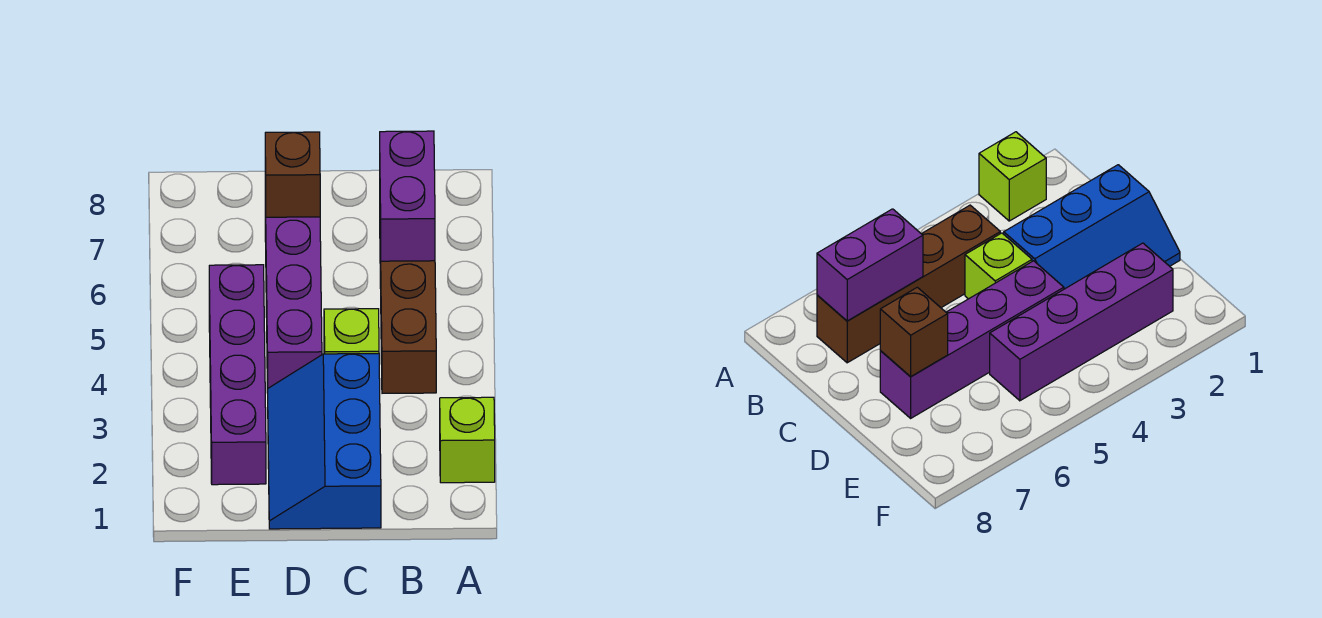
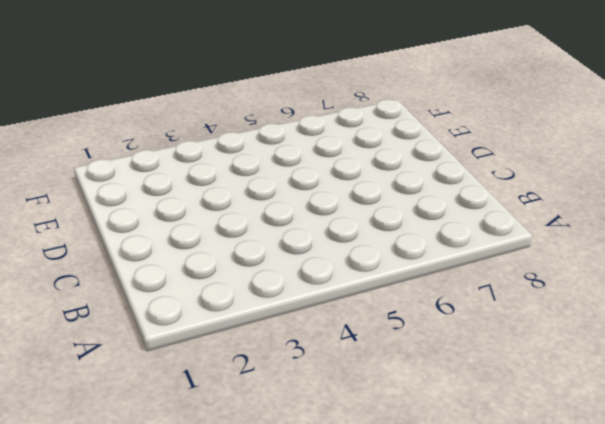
none -> lime brick A2 level 1
none -> brown brick B4:B7 level 1

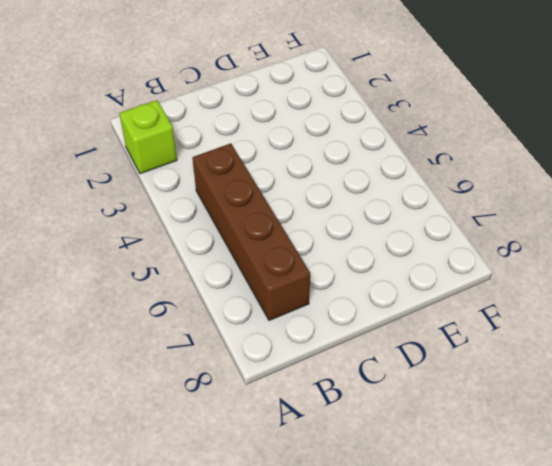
none -> blue slope C1:D3 level 1 top C
none -> lime brick C4 level 1

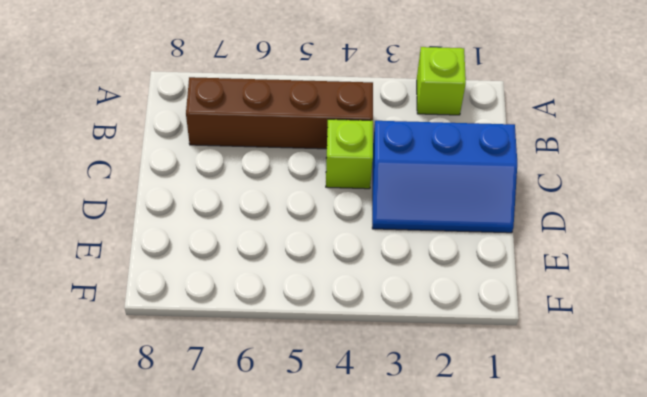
none -> purple brick D4:D7 level 1
none -> purple brick E2:E5 level 1

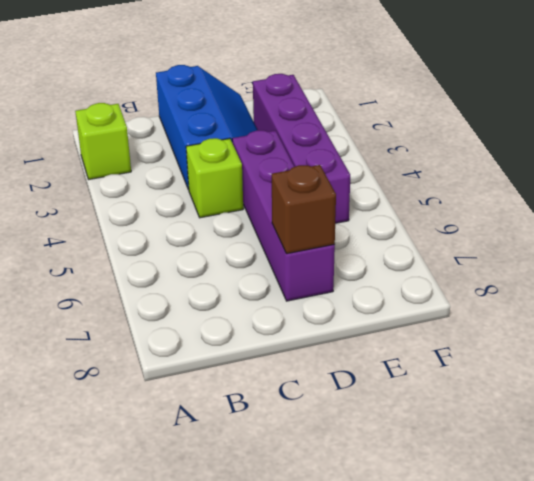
none -> brown brick B4:B7 level 1
none -> purple brick B6:B7 level 2

